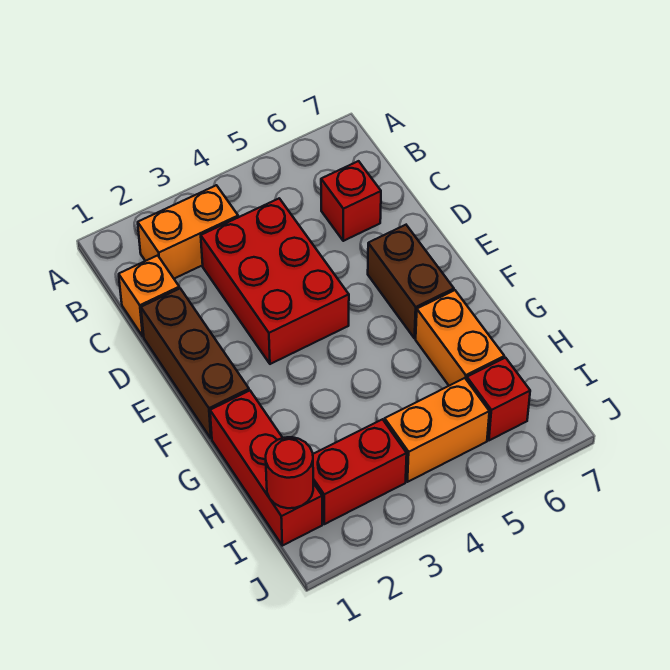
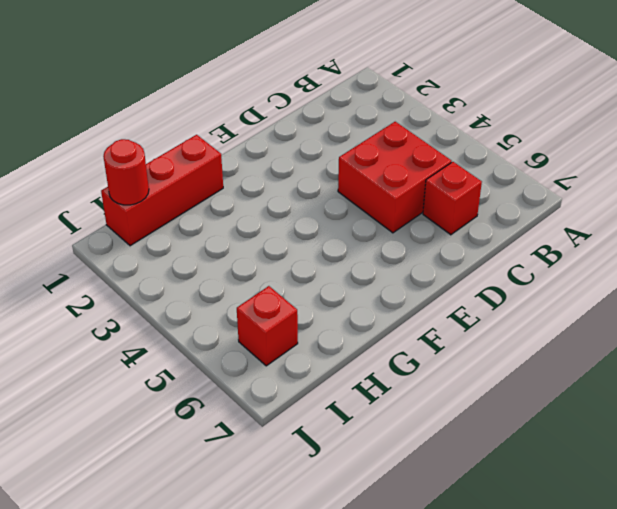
red brick C4:D5 level 1 -> red brick C3:E4 level 1
none -> orange brick B2:B3 level 1
none -> orange brick C1 level 1
none -> brown brick D1:F1 level 1

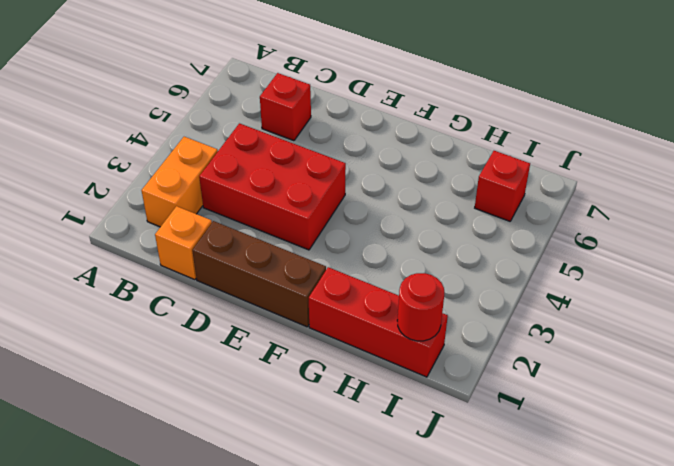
none -> brown brick E6:F6 level 1
none -> orange brick G6:H6 level 1
none -> red brick I2:I3 level 1

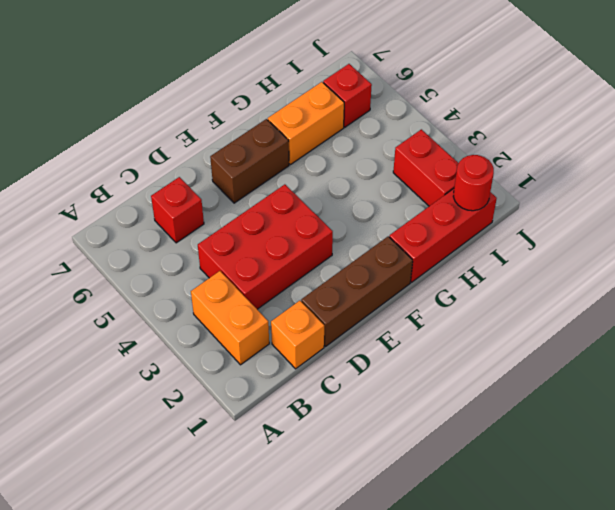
none -> orange brick I4:I5 level 1

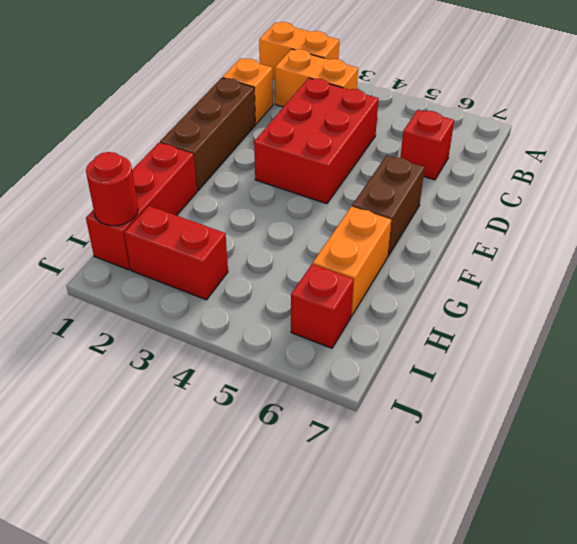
orange brick A1:A2 level 1 -> orange brick I4:I5 level 1

